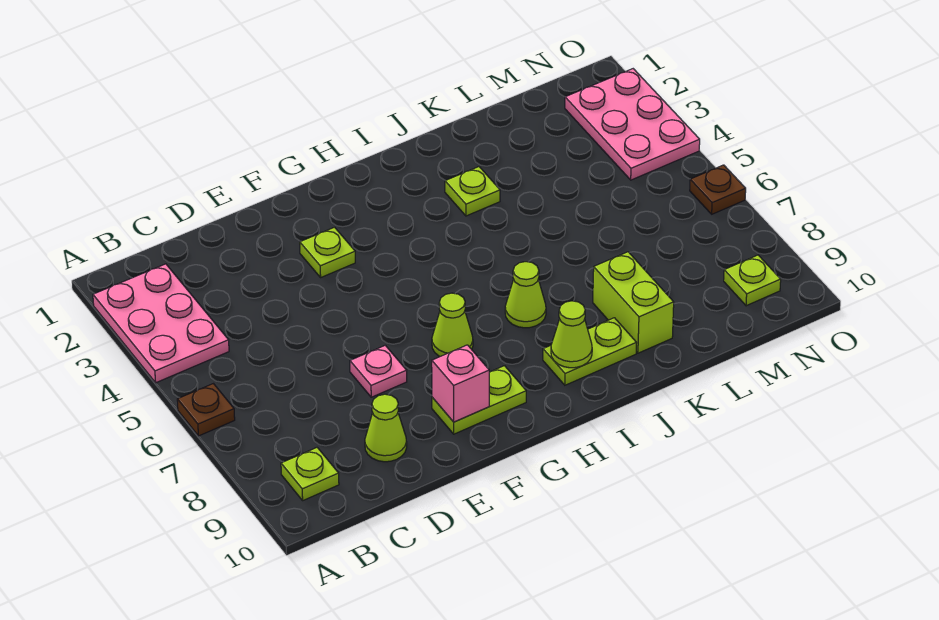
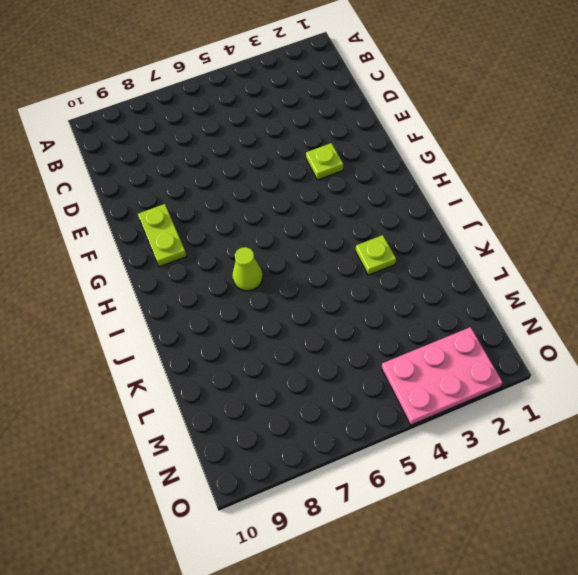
none -> pink plate A2:B4 level 1
none -> brown plate A6 level 1
none -> lime plate B9 level 1

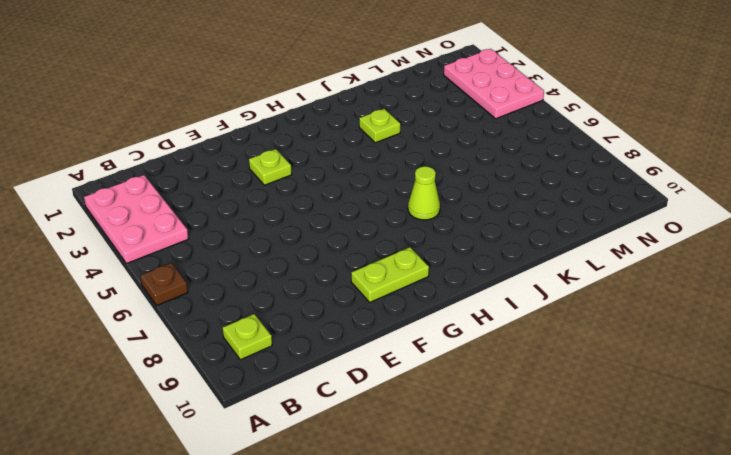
none -> lime cone D9 level 1
none -> pink plate E7 level 1
none -> lime cone G7 level 1

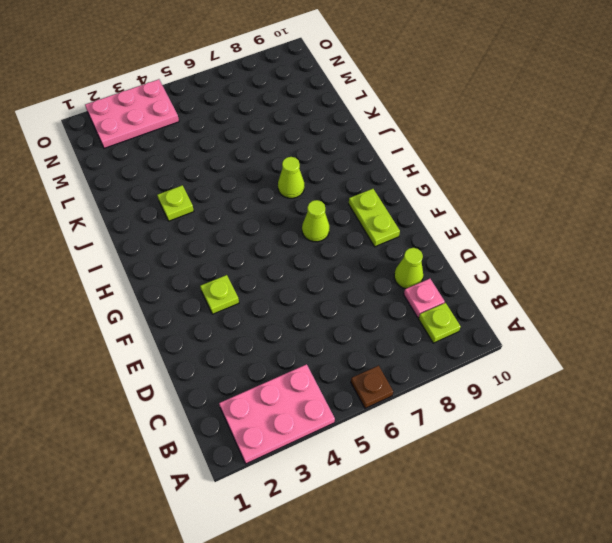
pink plate C9 level 1 -> pink plate E7 level 1
none -> lime plate I9:J9 level 1
none -> lime brick K8:K9 level 1
none -> lime plate N9 level 1

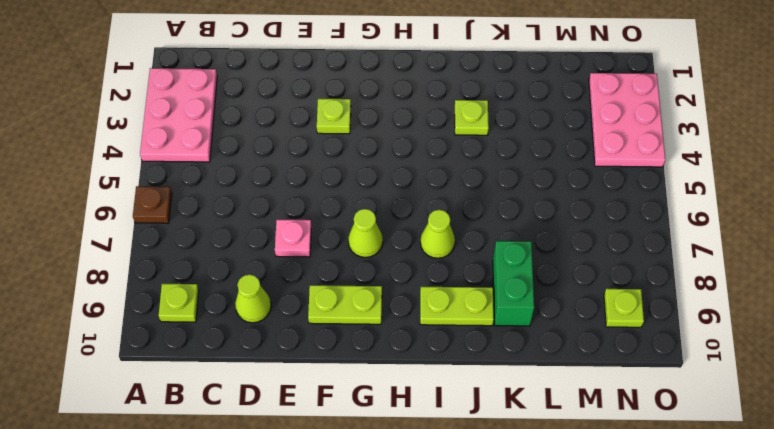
green brick K8:K9 level 1 -> lime brick K8:K9 level 1
none -> brown plate O6 level 1
none -> pink brick F9 level 2
none -> lime cone I9 level 2

